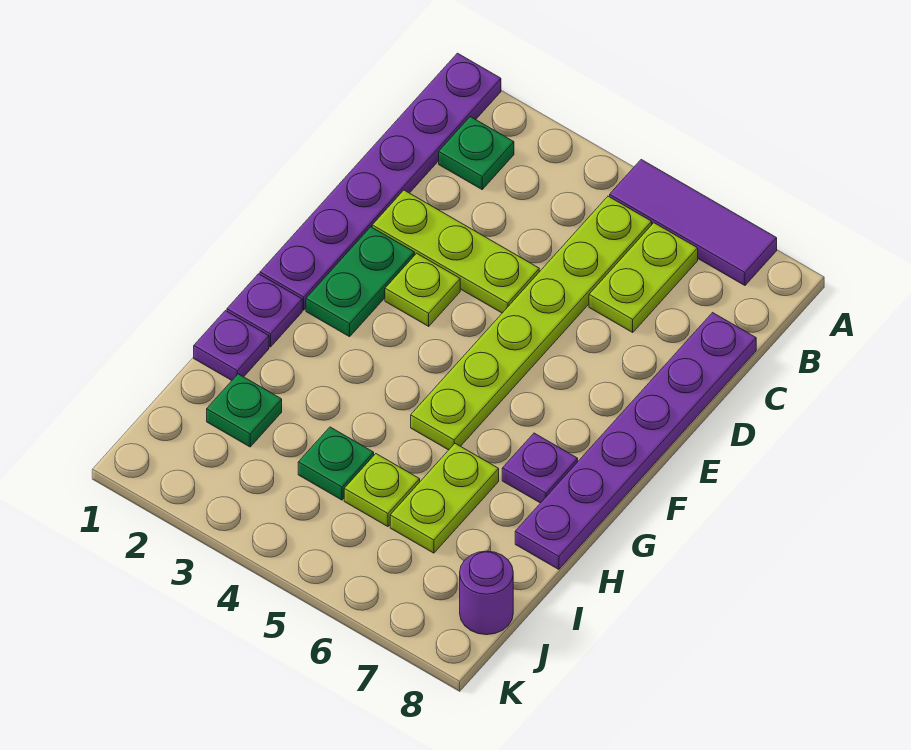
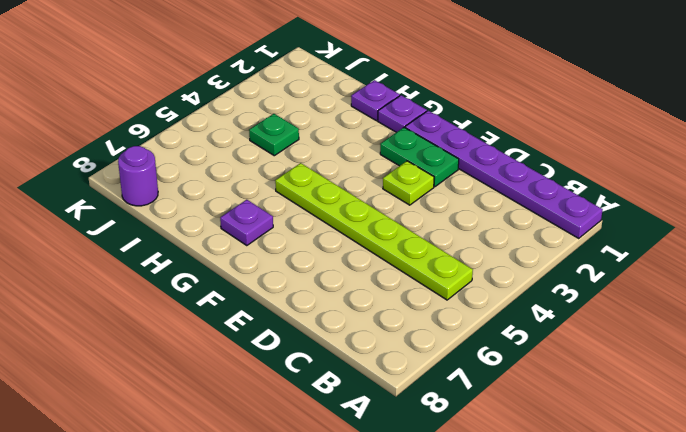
none -> purple tile A5:A7 level 1
none -> green plate B2 level 1
none -> lime plate B6:C6 level 1

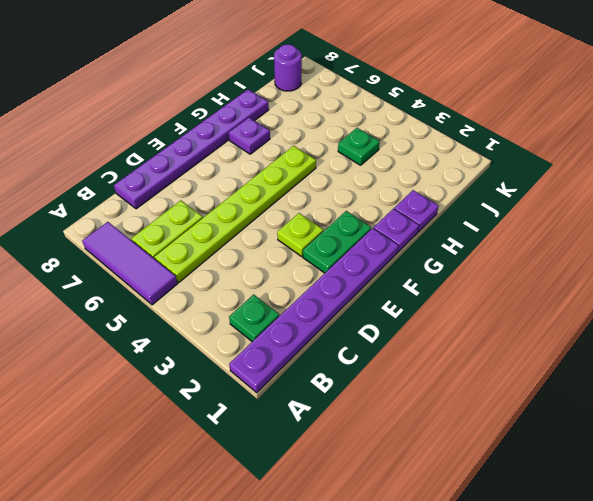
none -> lime plate D2:D4 level 1
none -> lime plate H6:I6 level 1
none -> green plate I2 level 1

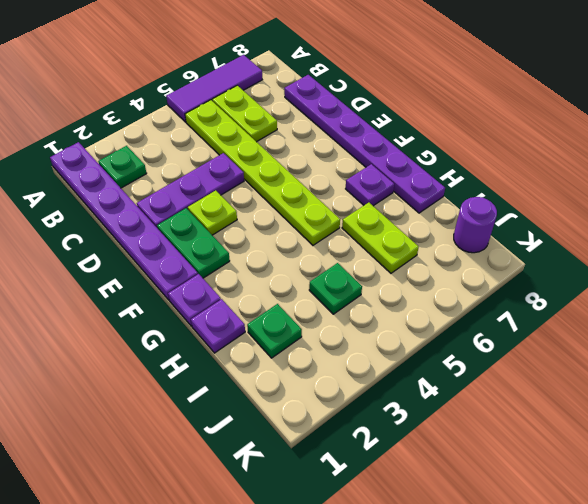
purple plate D2:D4 level 1 -> lime plate D2:D4 level 1
none -> lime plate I5 level 1

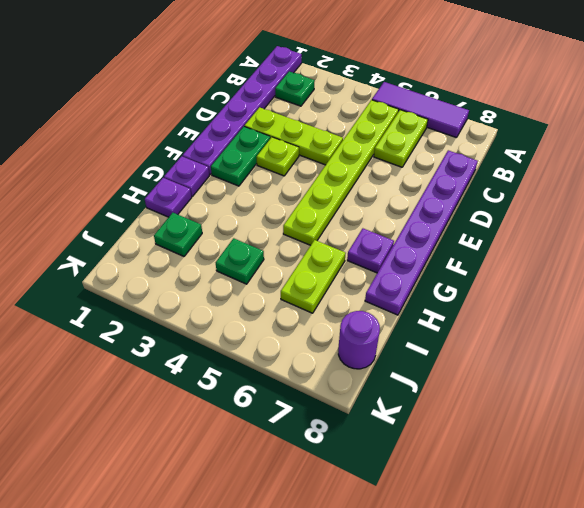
none -> lime plate I5 level 1

